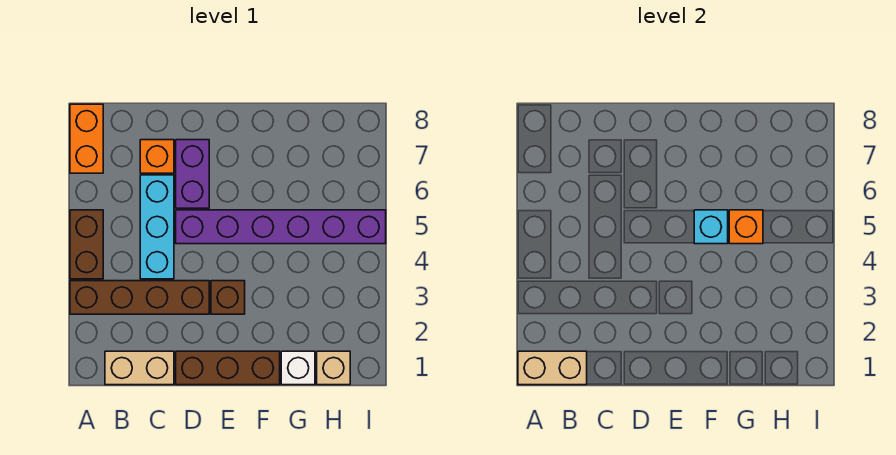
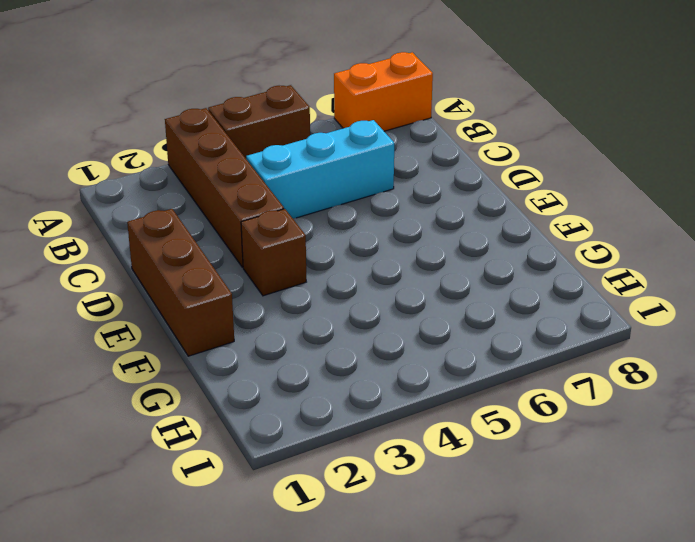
none -> tan brick B1:C1 level 1
none -> orange brick C7 level 1
none -> purple brick D5:I5 level 1

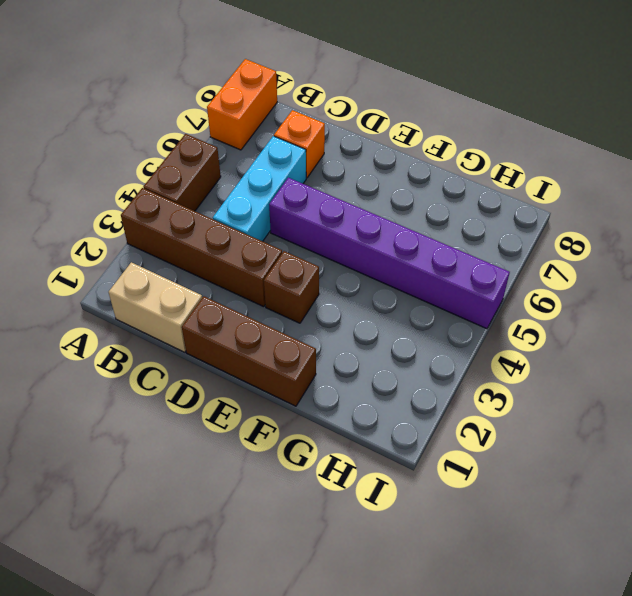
none -> purple brick D6:D7 level 1
none -> white brick G1 level 1
none -> tan brick H1 level 1

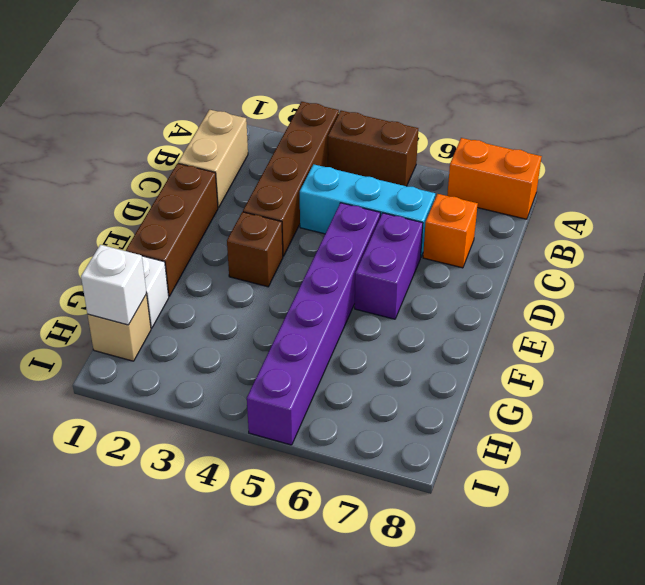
purple brick D6:E6 level 1 -> purple brick D6:D7 level 1
white brick H1 level 2 -> none
none -> tan brick A1:B1 level 2
none -> cyan brick F5 level 2
none -> orange brick G5 level 2

